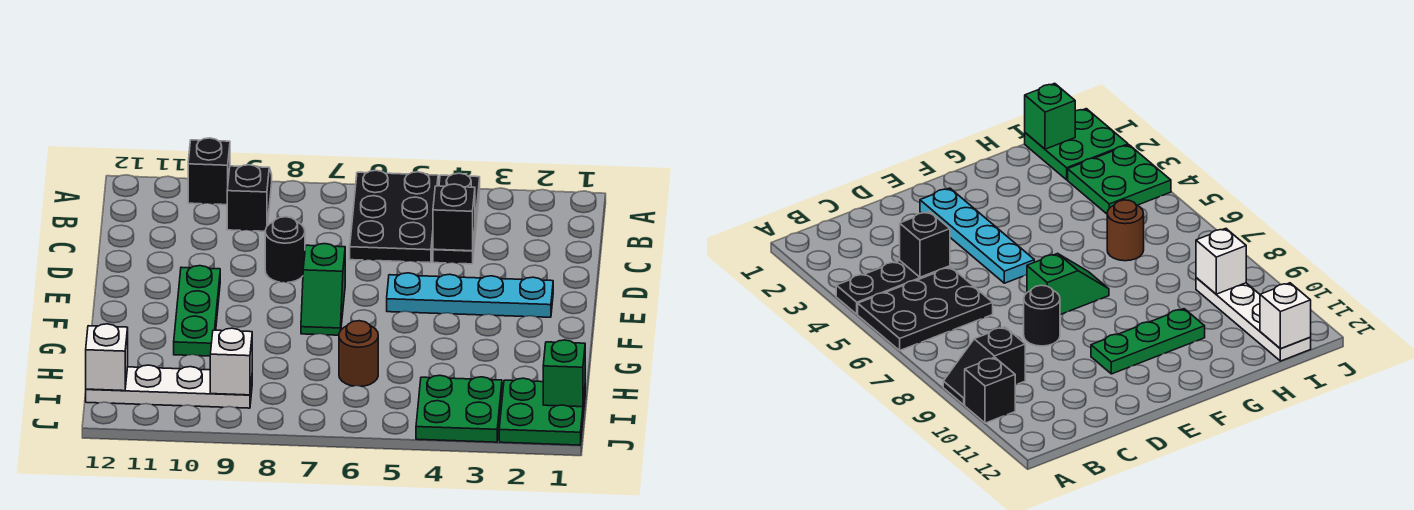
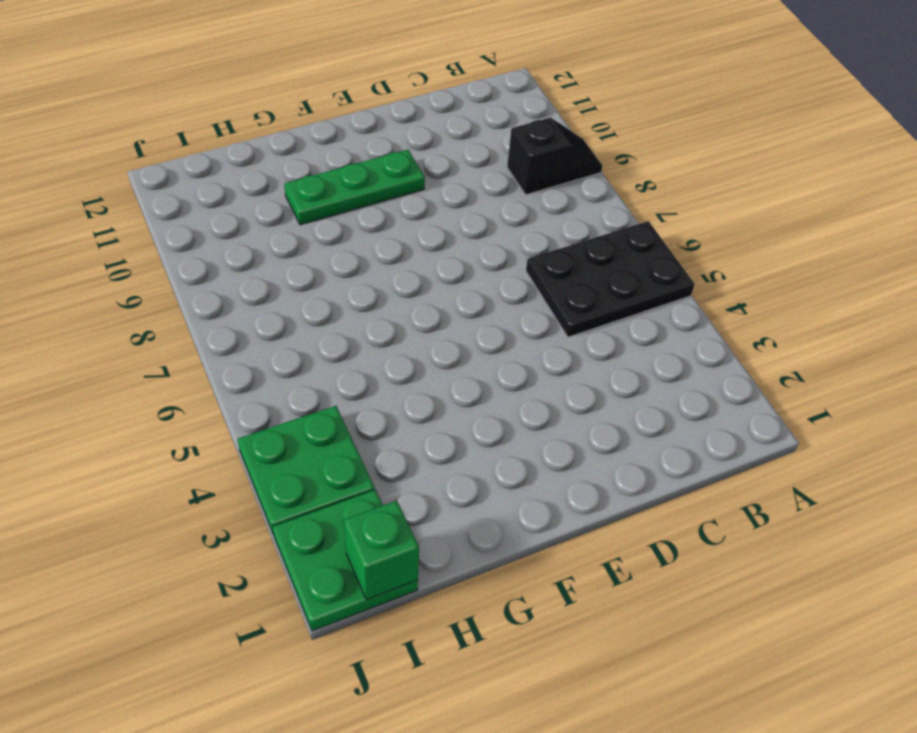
none -> black plate A4:C4 level 1
none -> black brick A10 level 1
none -> black round brick D8 level 1

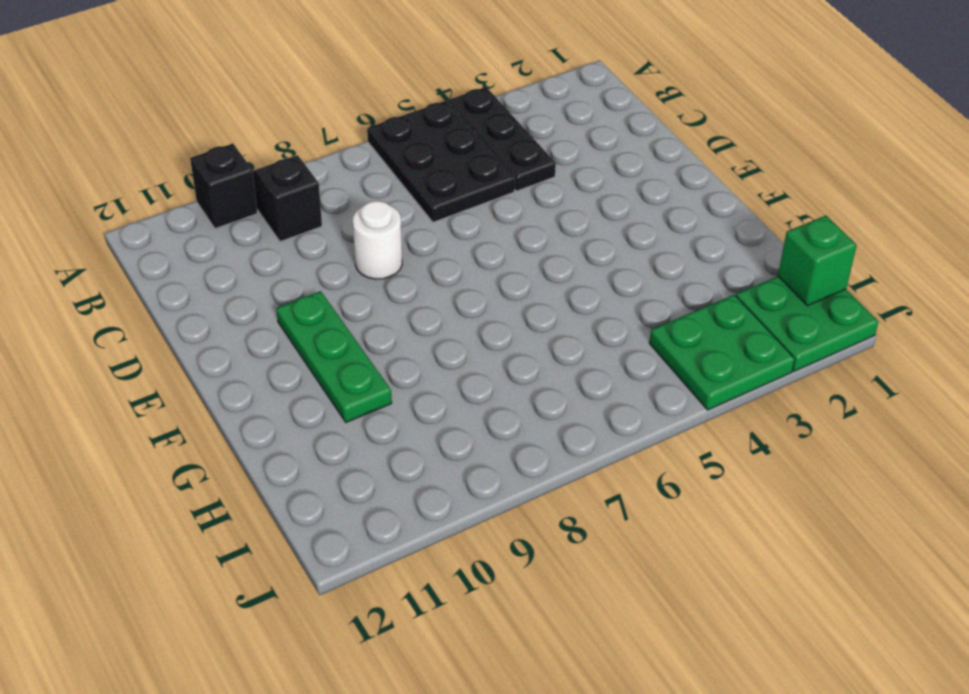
white round brick D8 level 1 -> black round brick D8 level 1
none -> cyan plate E2:E5 level 1
none -> green slope E7:F7 level 1 top E
none -> brown round brick H6 level 1

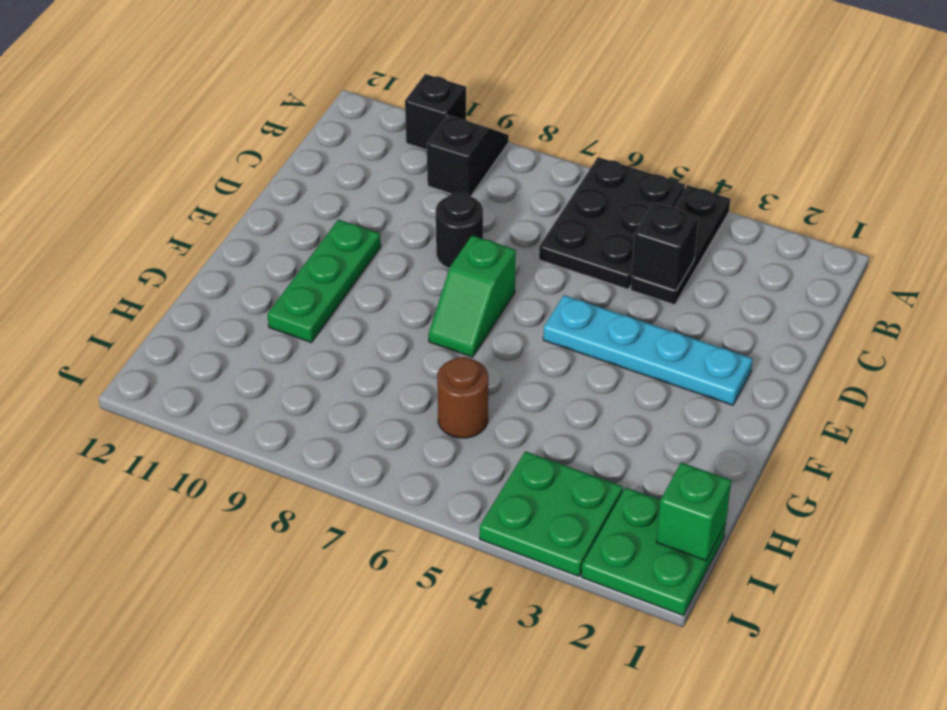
none -> white plate I9:I12 level 1
none -> white brick I9 level 2
none -> white brick I12 level 2

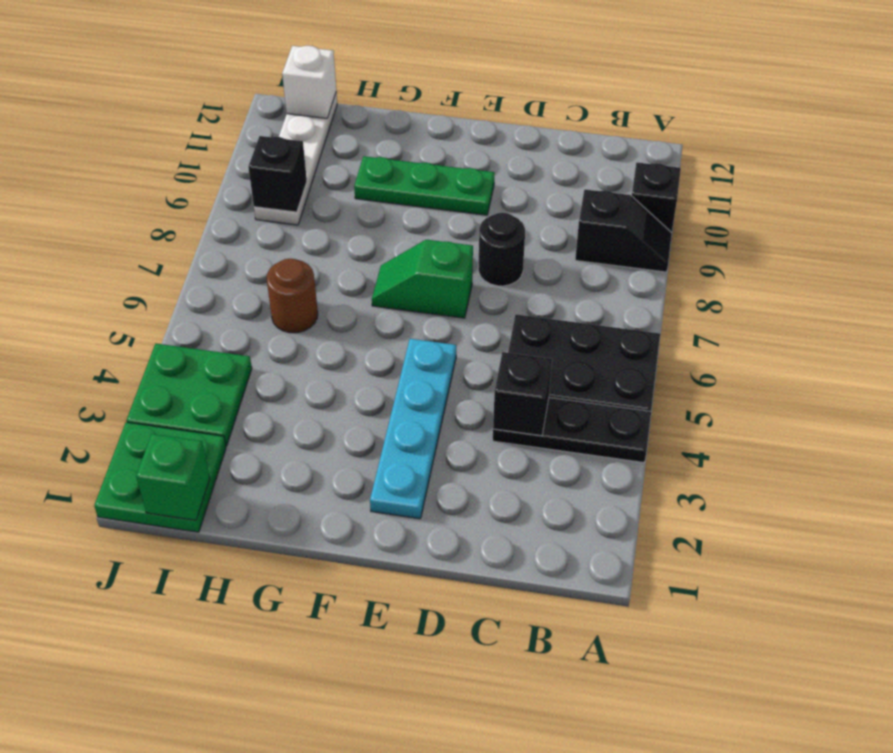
black brick I9 level 2 -> white brick I9 level 2

